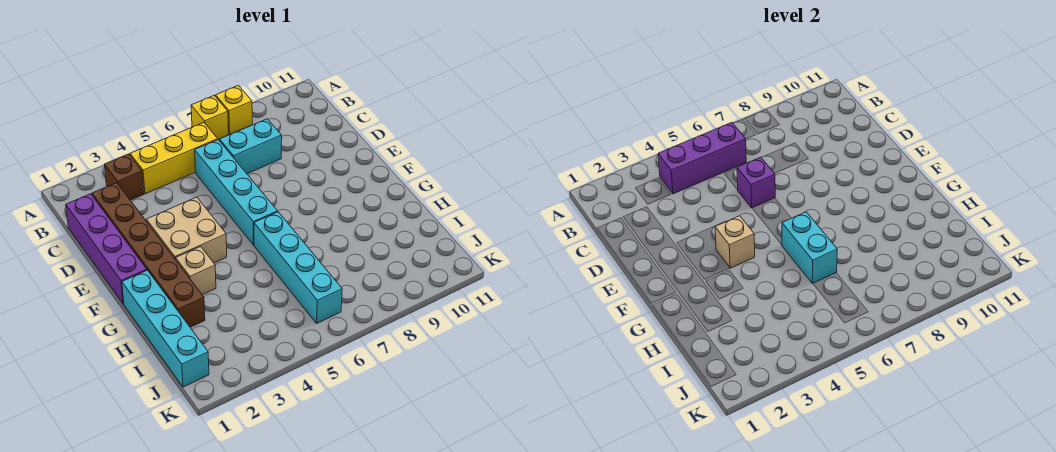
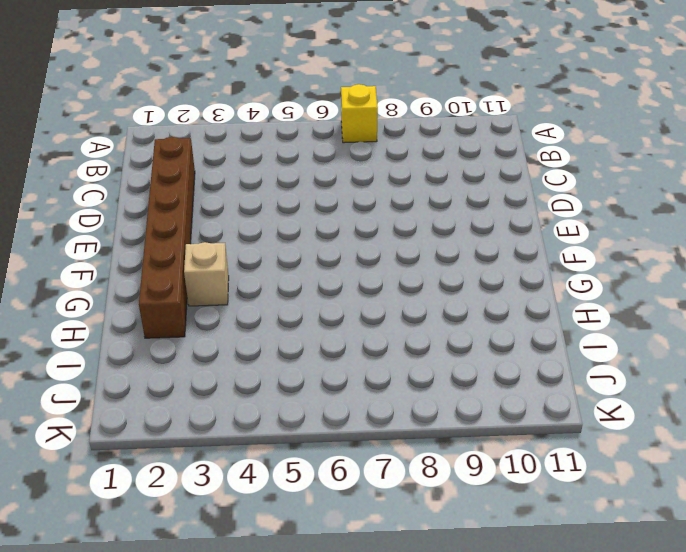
none -> yellow brick A8 level 1
none -> brown brick B3 level 1
none -> yellow brick B4:B6 level 1

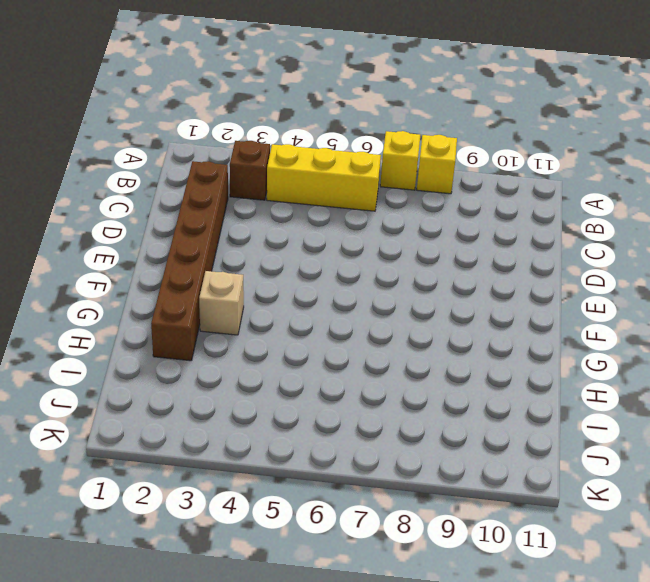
none -> purple brick C1:F1 level 1
none -> cyan brick C6:F6 level 1
none -> cyan brick C7:C8 level 1

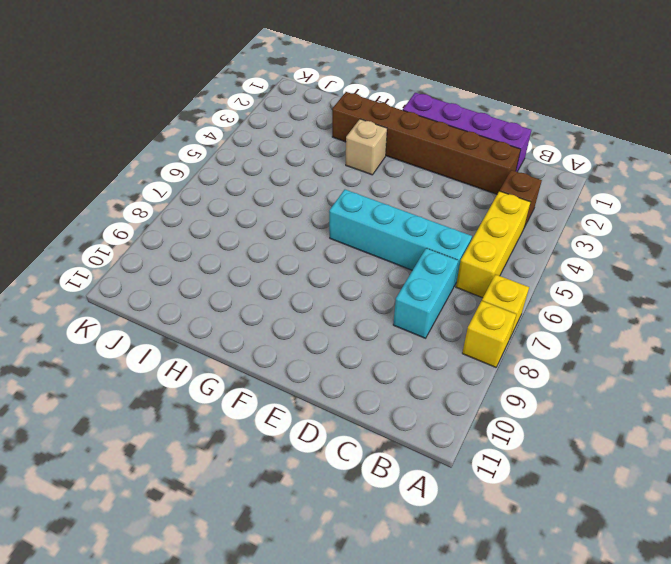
none -> tan brick E3:F4 level 1
none -> cyan brick G1:J1 level 1
none -> cyan brick G6:J6 level 1

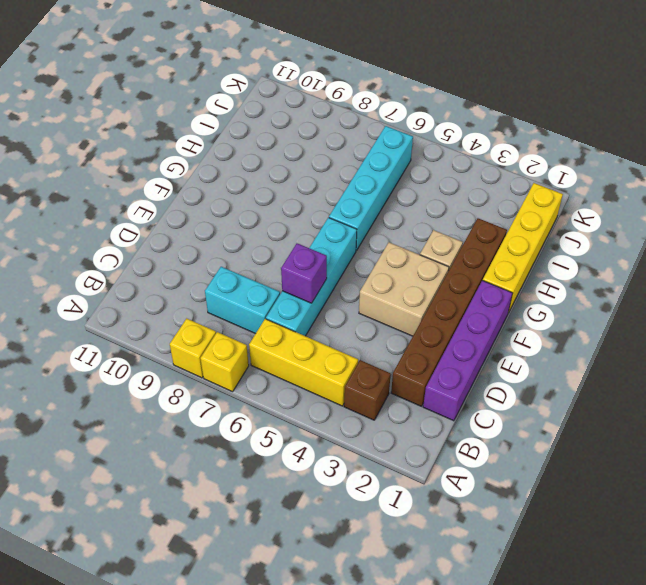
yellow brick G1:J1 level 1 -> cyan brick G1:J1 level 1
none -> purple brick B4:B6 level 2
none -> tan brick F4 level 2
none -> cyan brick G6:H6 level 2

